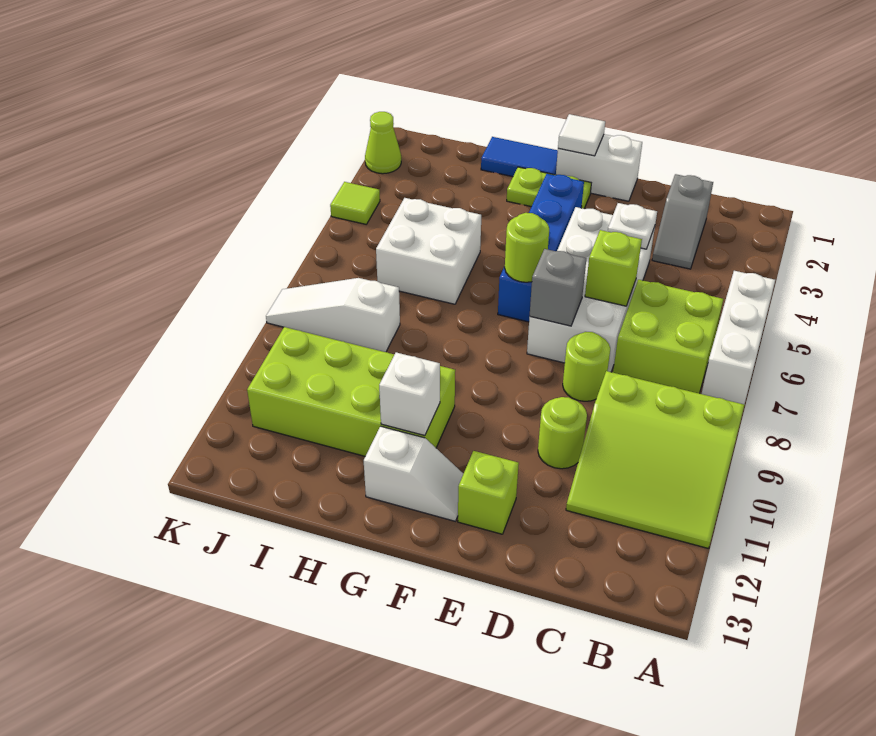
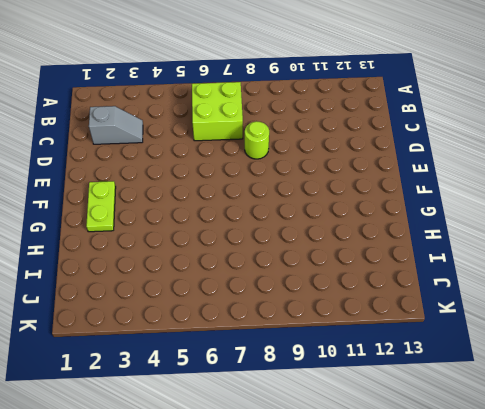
none -> white brick A5:A7 level 1
none -> lime slope A9:C11 level 1 top 9
none -> white brick D4:E7 level 1

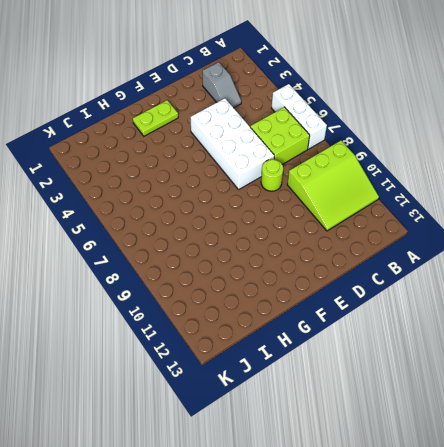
none -> lime round brick D10 level 1
none -> white brick E1:F1 level 1
none -> lime brick E12 level 1

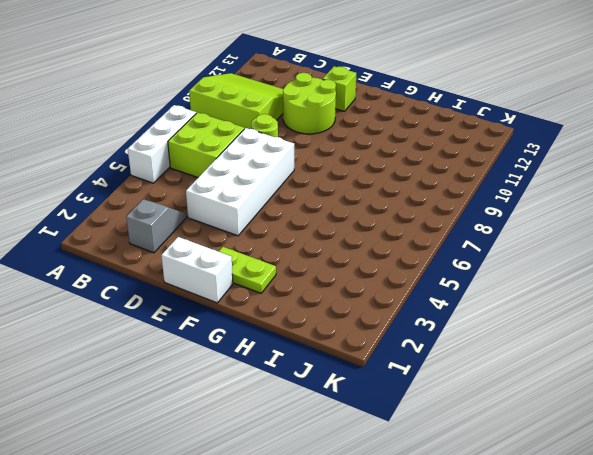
lime round brick D10:E11 level 1 -> lime round brick D10 level 1
none -> blue brick F3:F6 level 1
none -> white slope F12:G12 level 1 top G
none -> blue tile G1:H1 level 1

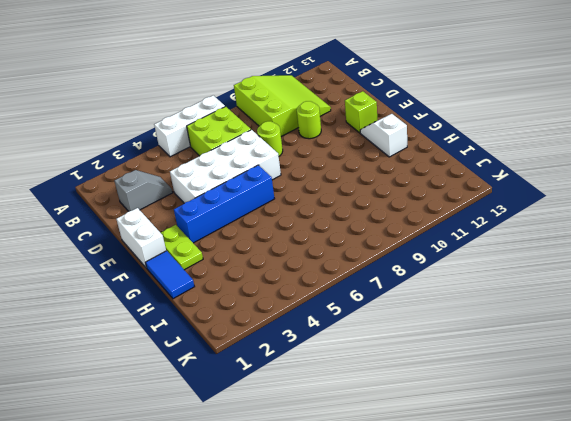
none -> lime brick G10:J11 level 1
none -> white brick H5:I6 level 1
none -> white slope I8:K8 level 1 top I

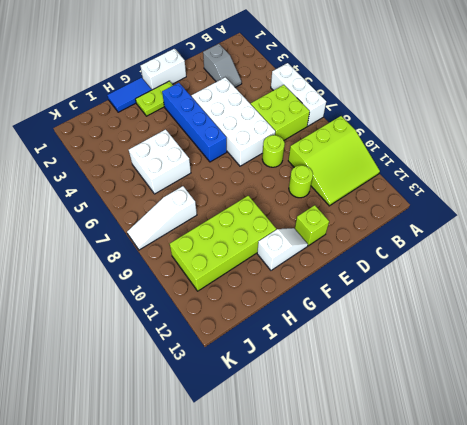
none -> lime cone K2 level 1
none -> lime tile K4 level 1
none -> white plate D4 level 2

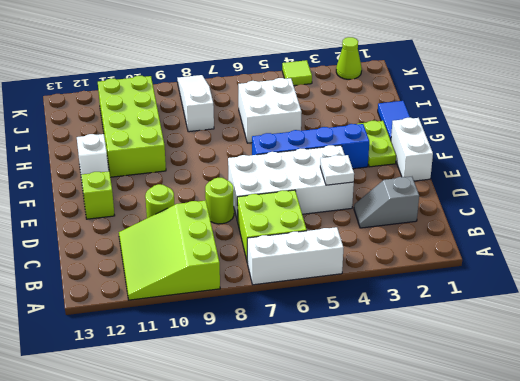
none -> lime brick D6 level 2
none -> grey brick E7 level 2
none -> white tile F1 level 2

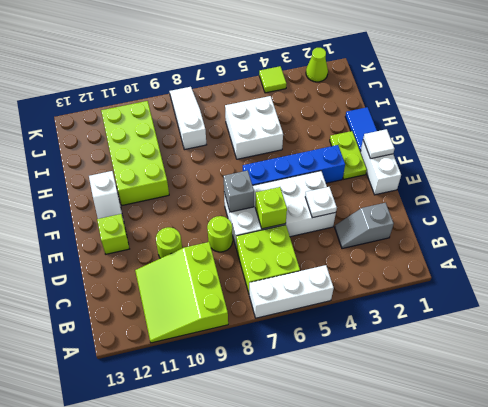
none -> lime round brick F6 level 2
none -> white brick G11 level 2

